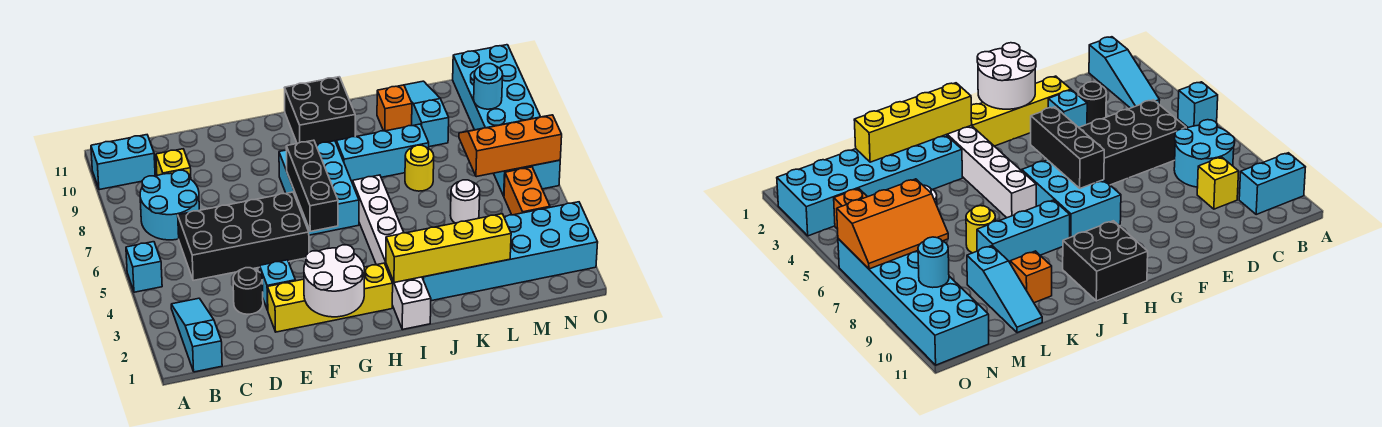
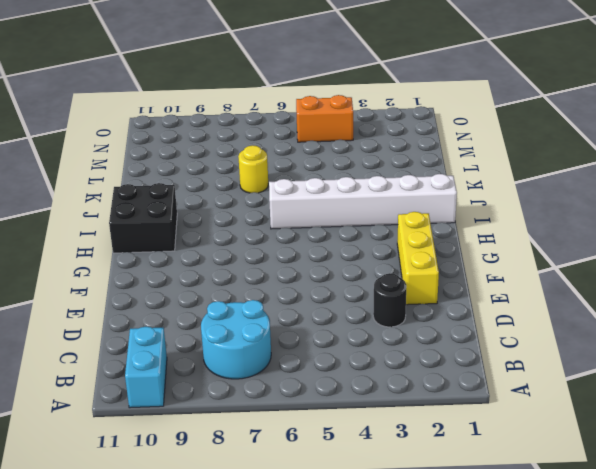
yellow brick E2:G2 level 1 -> yellow brick E2:H2 level 1
none -> cyan brick A5 level 1
none -> cyan slope B1:B3 level 1 top 1
none -> black brick C5:F6 level 1

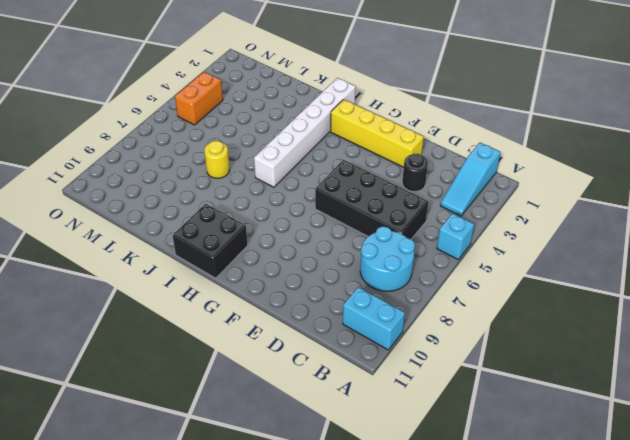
none -> yellow brick C9 level 1
none -> cyan brick E3 level 1
none -> cyan brick G6:H8 level 1

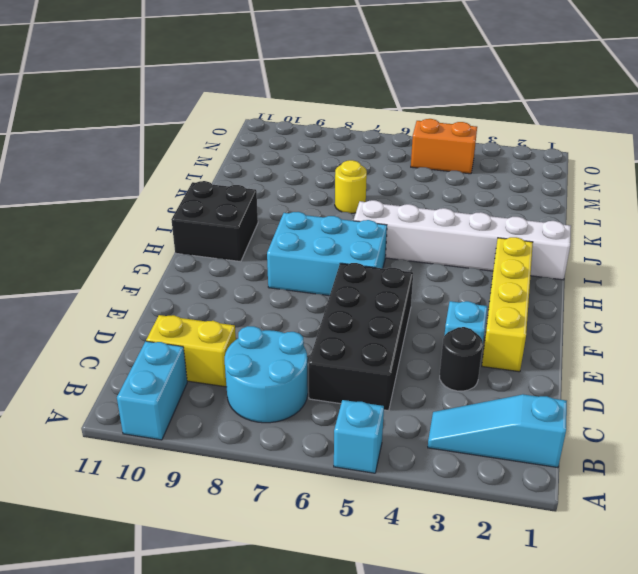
yellow brick C9:C10 level 1 -> yellow brick C9 level 1
none -> cyan brick I8:K8 level 1
none -> cyan brick J2:O3 level 1
none -> orange brick K10 level 1

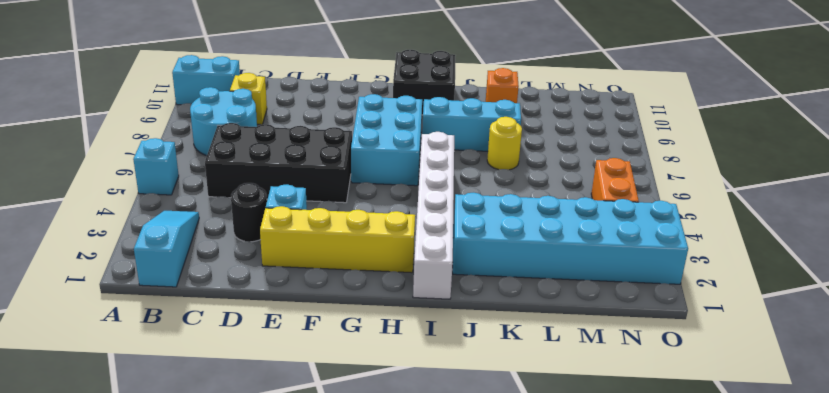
none -> white round brick L5 level 1
none -> cyan slope L9:L11 level 1 top 9
none -> cyan brick N6:O11 level 1

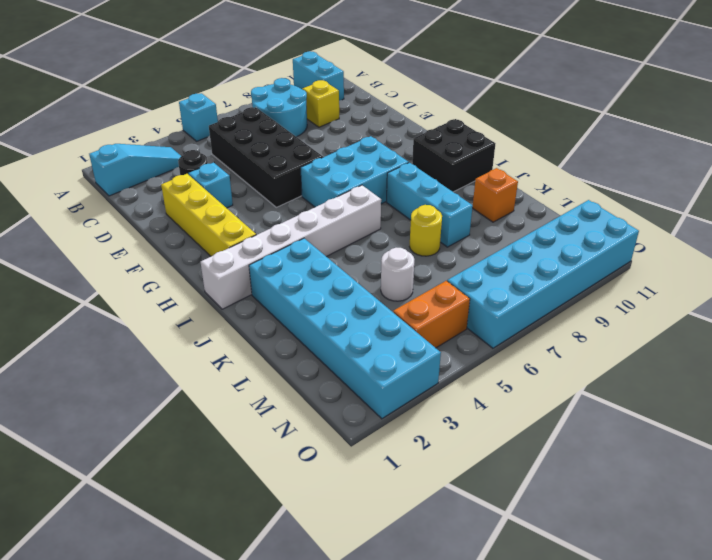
none -> cyan slope L9:L11 level 1 top 9
none -> white round brick F1:G2 level 2
none -> black brick G5:G7 level 2

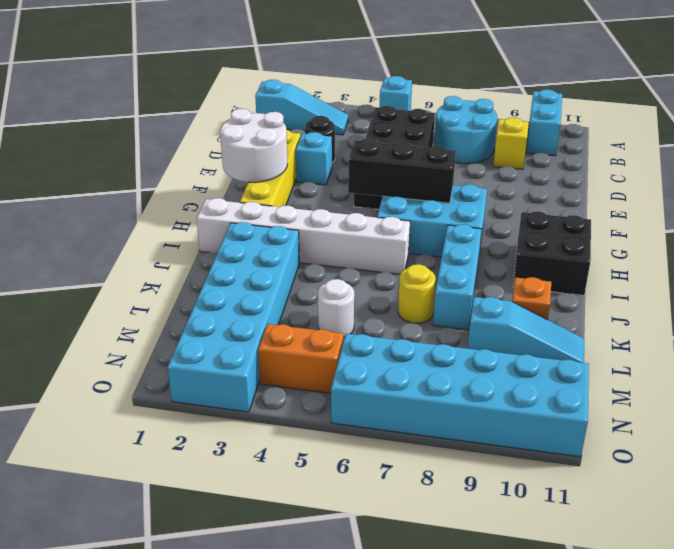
none -> yellow brick I2:L2 level 2
none -> orange slope M6:O7 level 2 top 6
none -> cyan round brick N9 level 2

